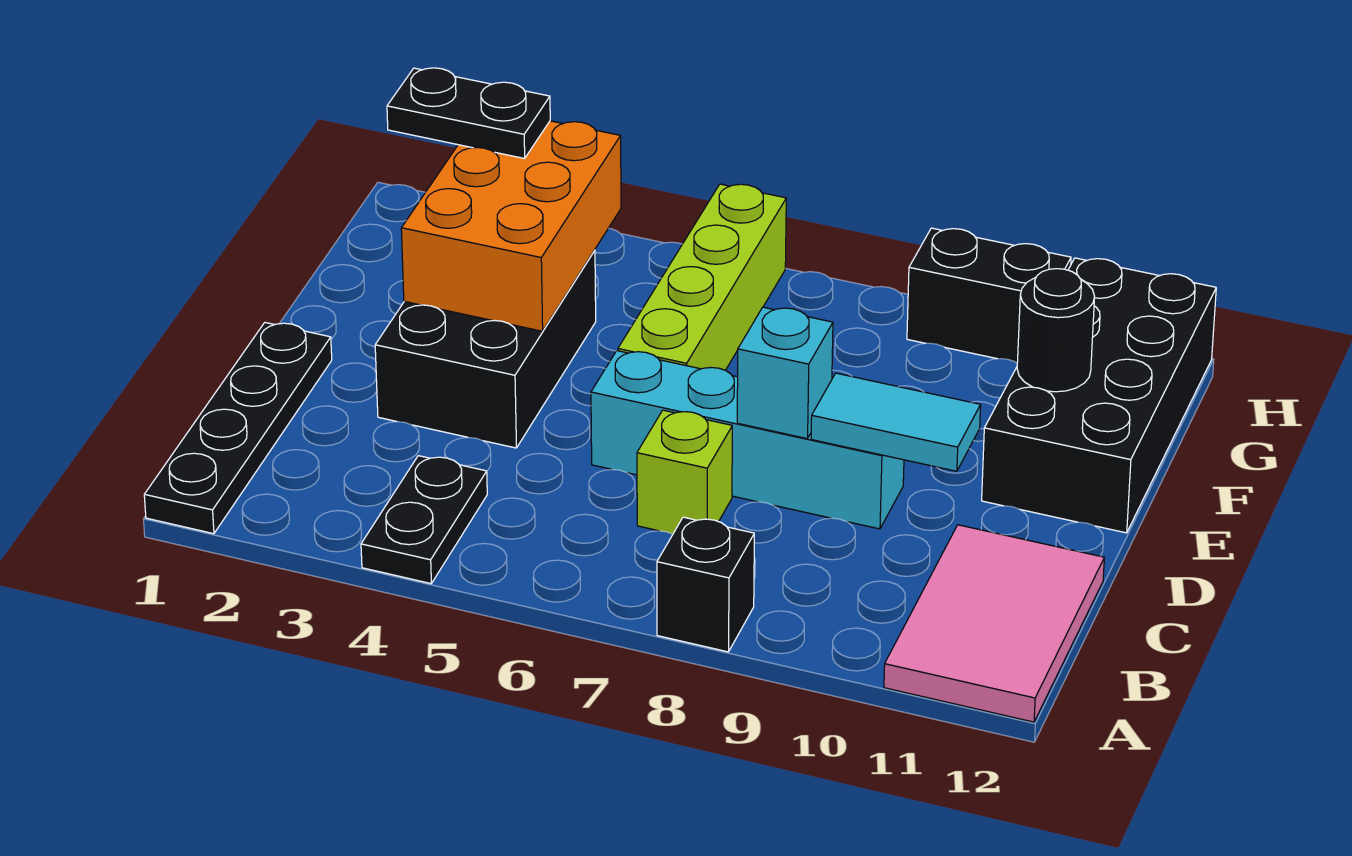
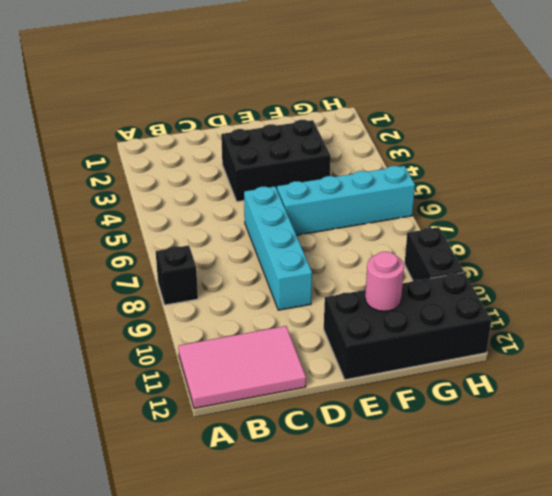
cyan brick E6:H6 level 1 -> lime brick E6:H6 level 1
pink round brick F11 level 2 -> black round brick F11 level 2
none -> black plate A1:D1 level 1
none -> black plate A4:B4 level 1
none -> lime brick C7 level 1

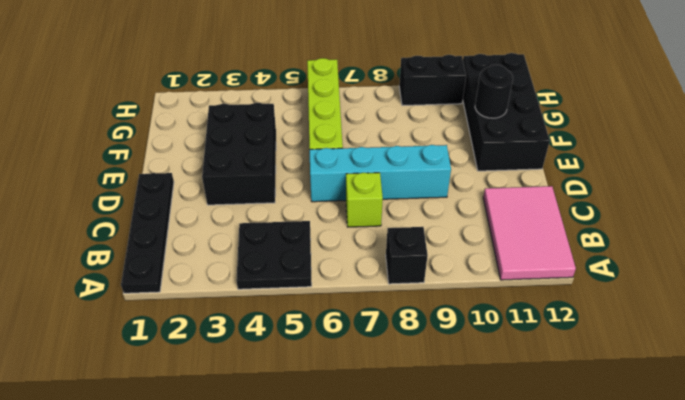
black plate A4:B5 level 1 -> black plate A4:B4 level 1
none -> cyan brick D8 level 2
none -> cyan tile D9:D10 level 2
none -> orange brick E3:G4 level 2

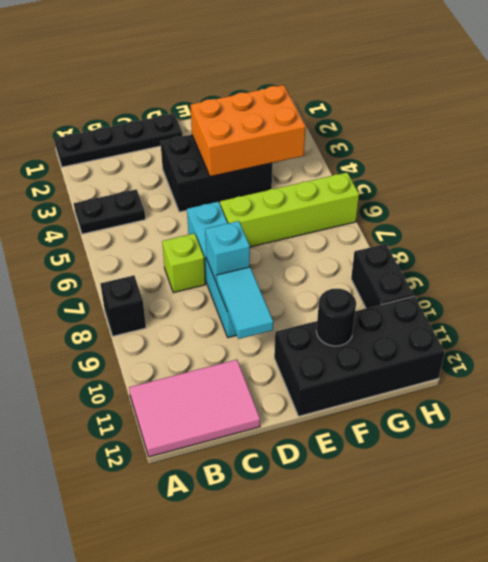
none -> black plate G2:G3 level 3

